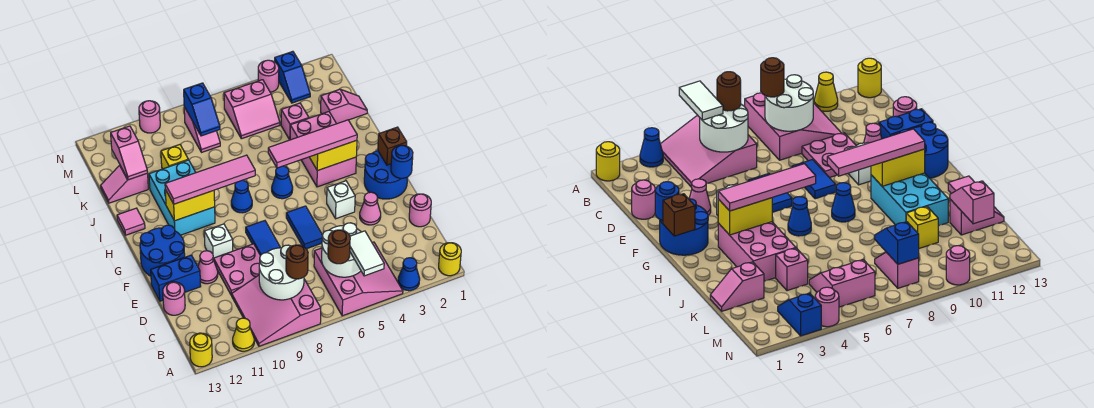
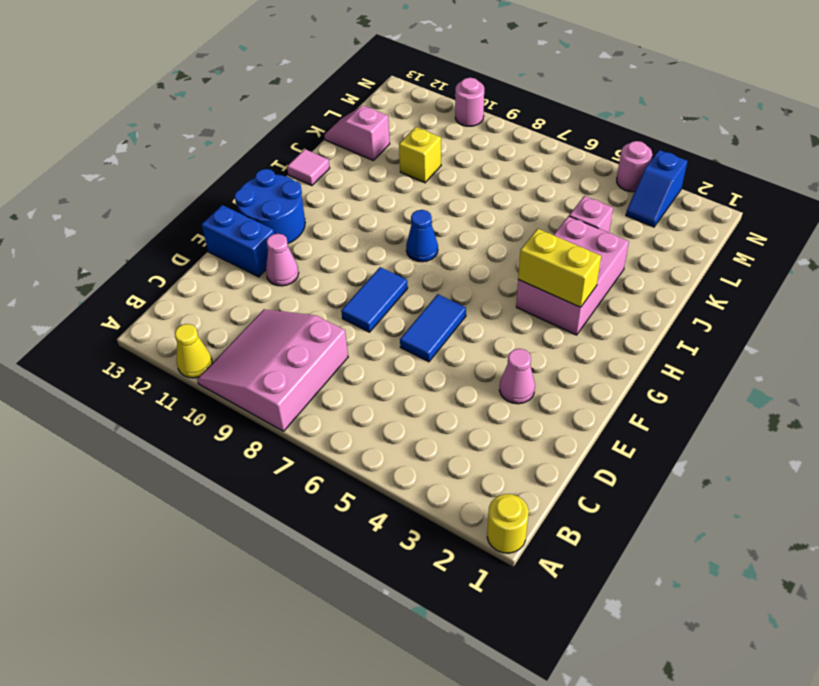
none -> blue cone A3 level 1
none -> pink slope A4:C6 level 1 top 6
none -> yellow round brick A13 level 1
none -> pink round brick D1 level 1

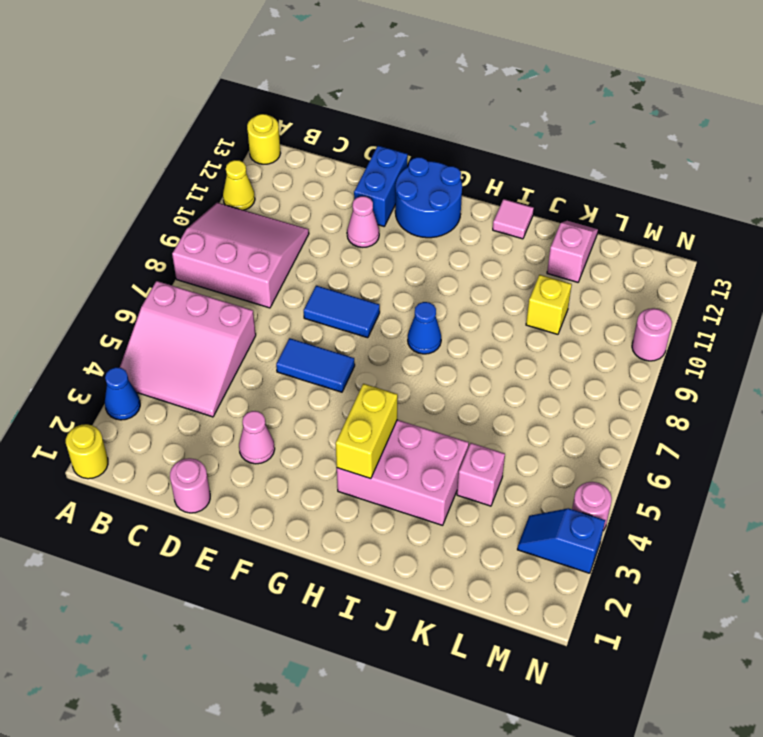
none -> pink plate D9:E10 level 1
none -> pink round brick D13 level 1
none -> blue round brick F1:G2 level 1
none -> white brick F4 level 1

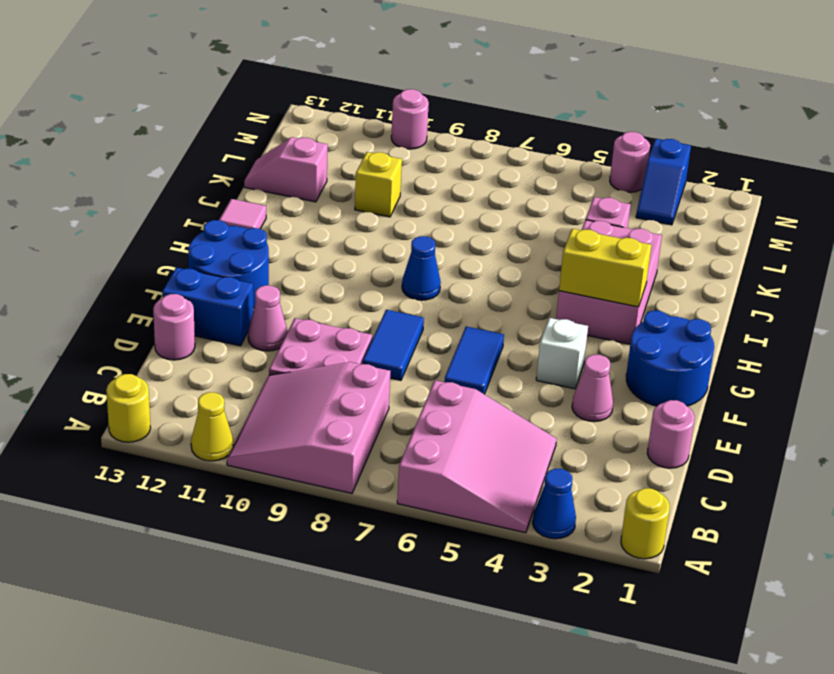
none -> white brick F10 level 1
none -> blue cone H6 level 1
none -> cyan brick H10:J11 level 1
none -> pink slope K1:K2 level 1 top 2

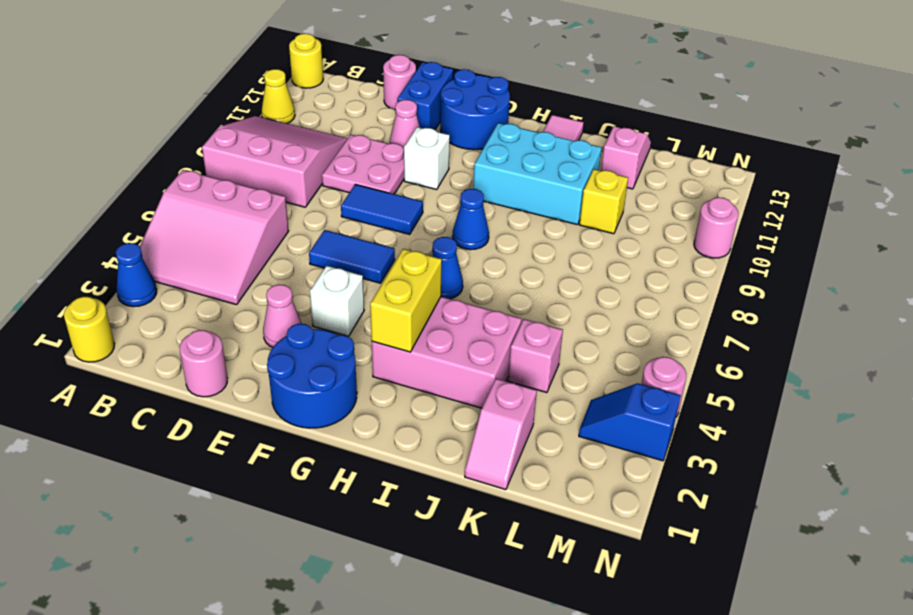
none -> pink slope L5:M6 level 1 top M
none -> pink slope L8:M8 level 1 top M
none -> white round brick B5:C6 level 2
none -> white round brick B8:C9 level 2

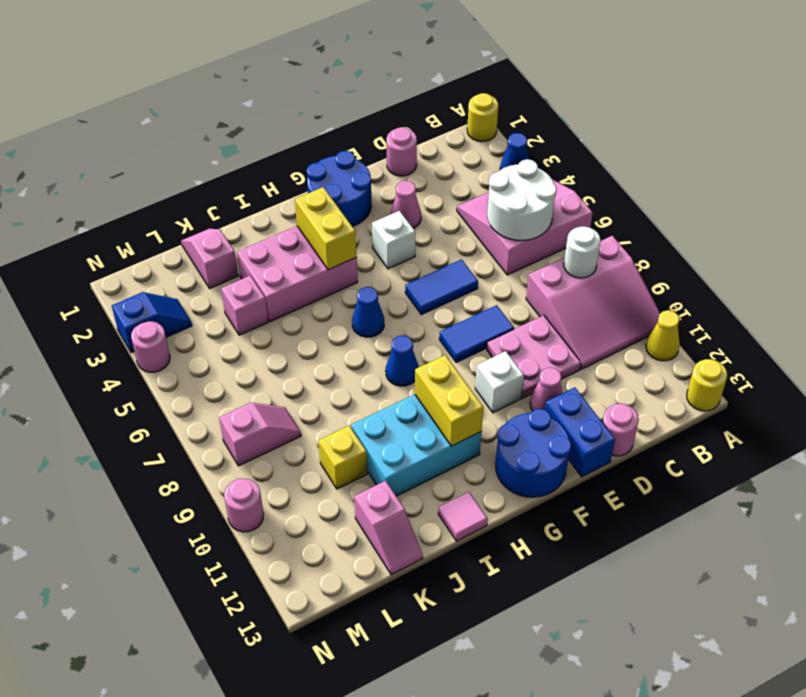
white round brick B8 level 2 -> white round brick B8:C9 level 2
none -> pink slope L5:M6 level 1 top M
none -> blue round brick F1 level 2
none -> brown brick G1 level 2
none -> pink slope K12:L12 level 2 top L

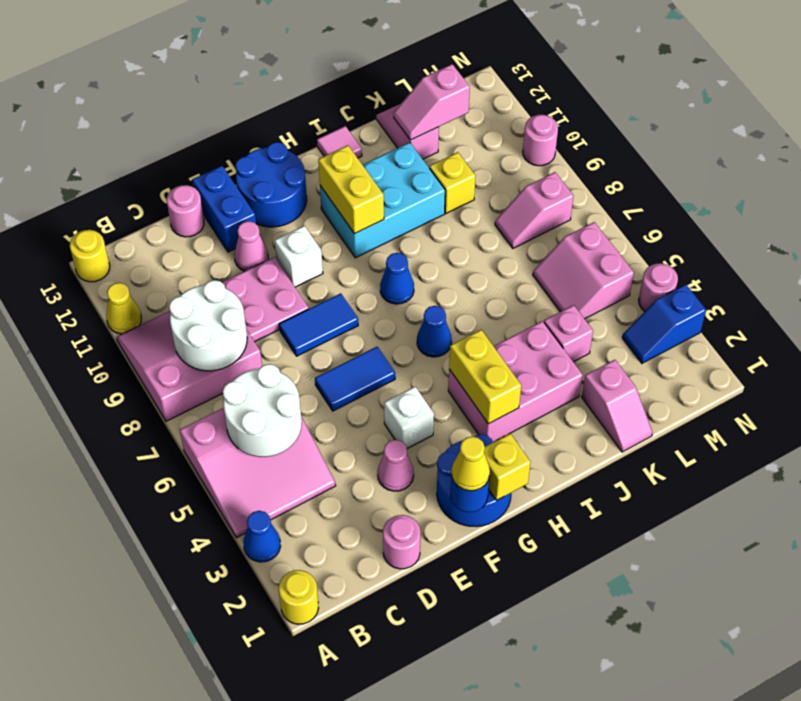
yellow cone F1 level 3 -> none
yellow brick G1 level 2 -> brown brick G1 level 2
none -> blue slope L8:M8 level 2 top M
none -> white tile A5:B5 level 3
none -> brown round brick B6 level 3
none -> brown round brick B8 level 3

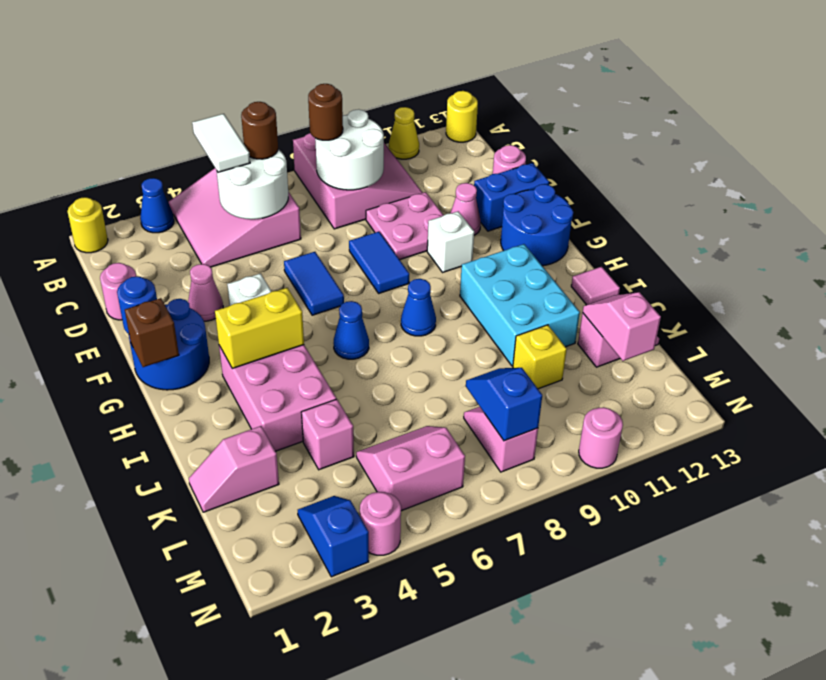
none -> yellow brick H10:H11 level 2
none -> pink tile H3:H6 level 3
none -> pink tile H8:H11 level 3

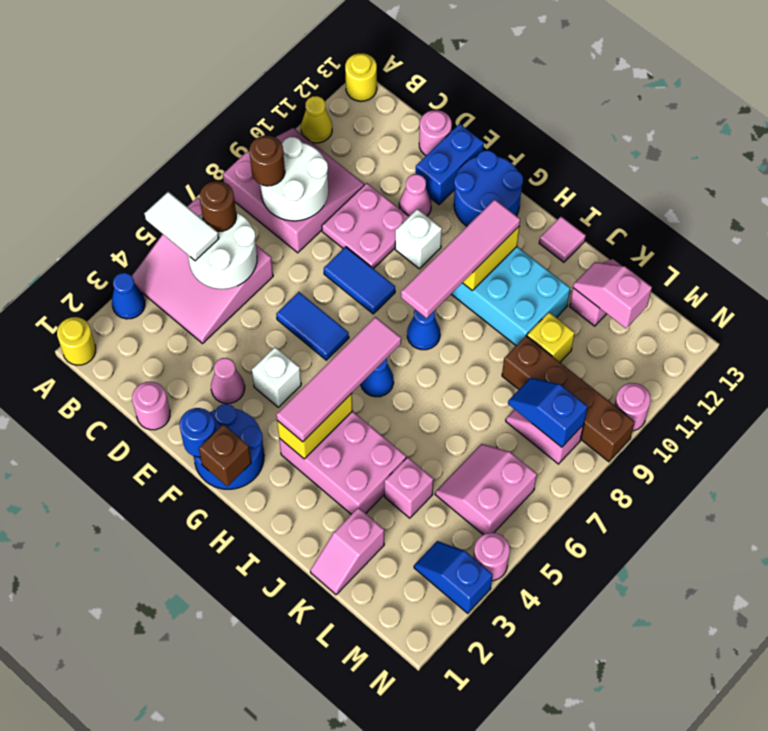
brown brick K9:N9 level 1 -> none

